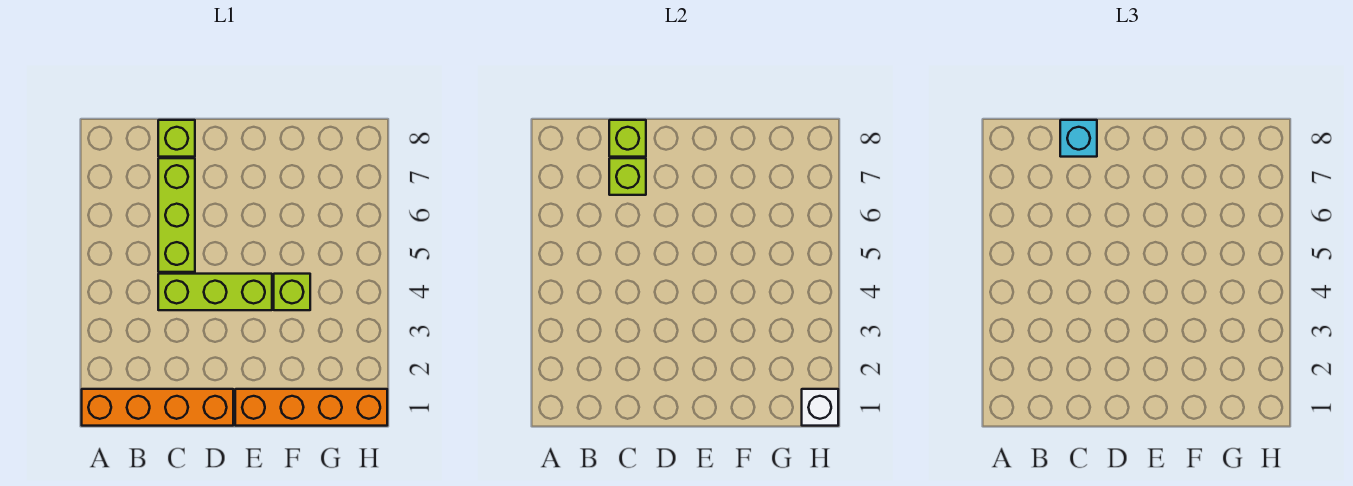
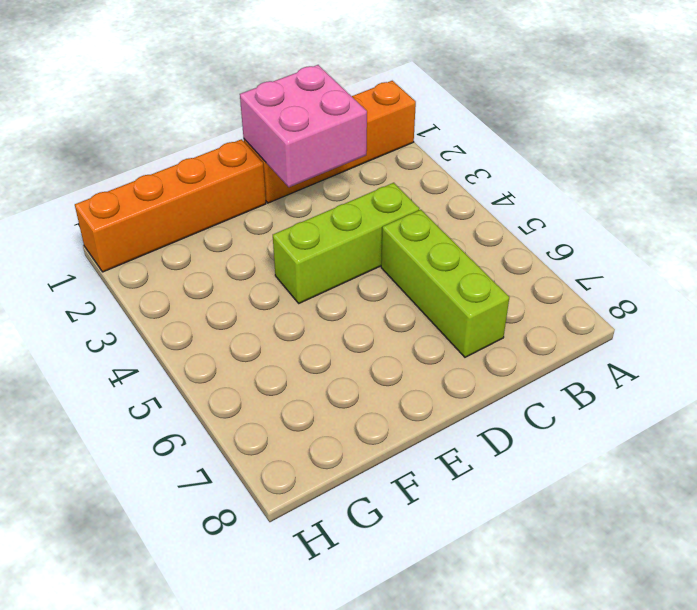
pink brick C1:D2 level 2 -> none
none -> lime brick C8 level 1
none -> lime brick F4 level 1

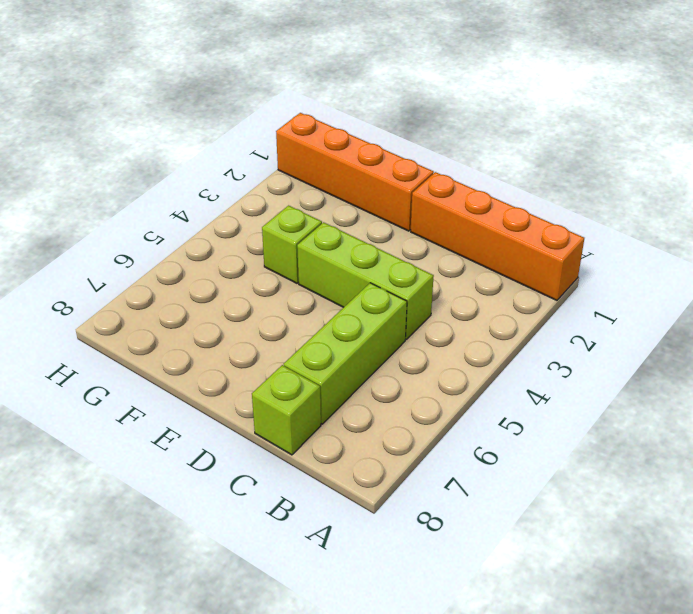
none -> lime brick C7 level 2
none -> lime brick C8 level 2

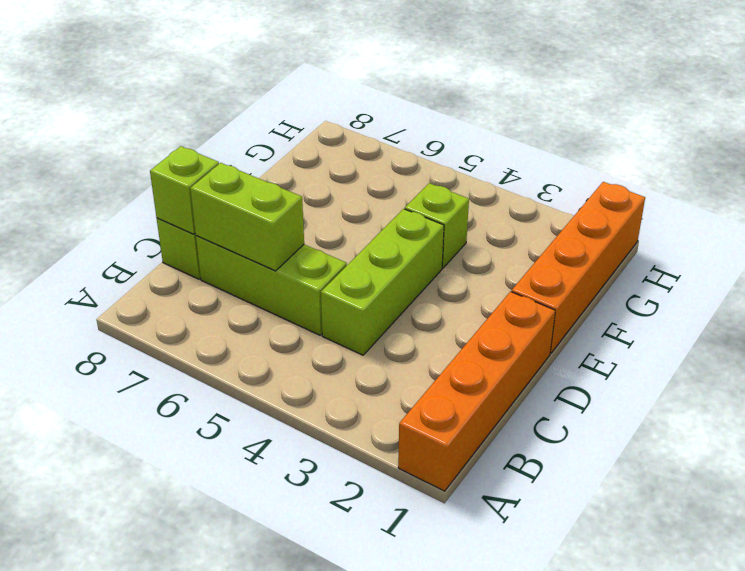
lime brick C6:C7 level 2 -> lime brick C7 level 2
none -> white brick H1 level 2
none -> cyan brick C8 level 3

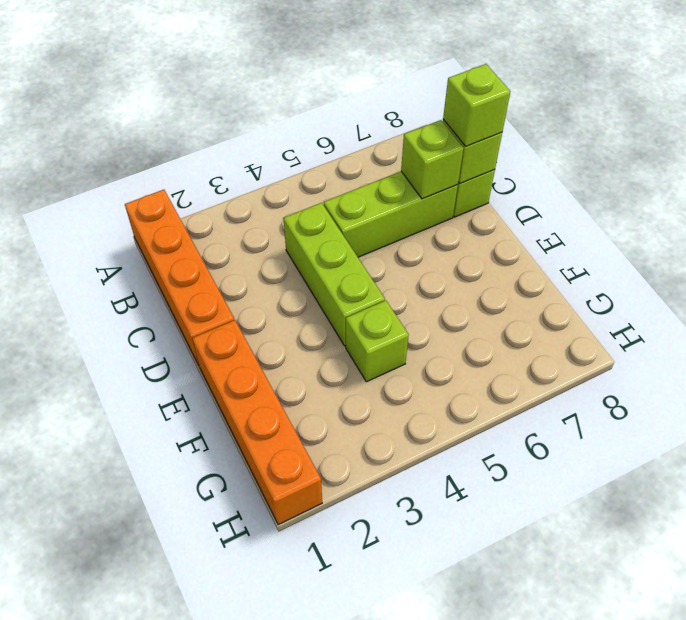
lime brick C8 level 3 -> cyan brick C8 level 3
none -> white brick H1 level 2

